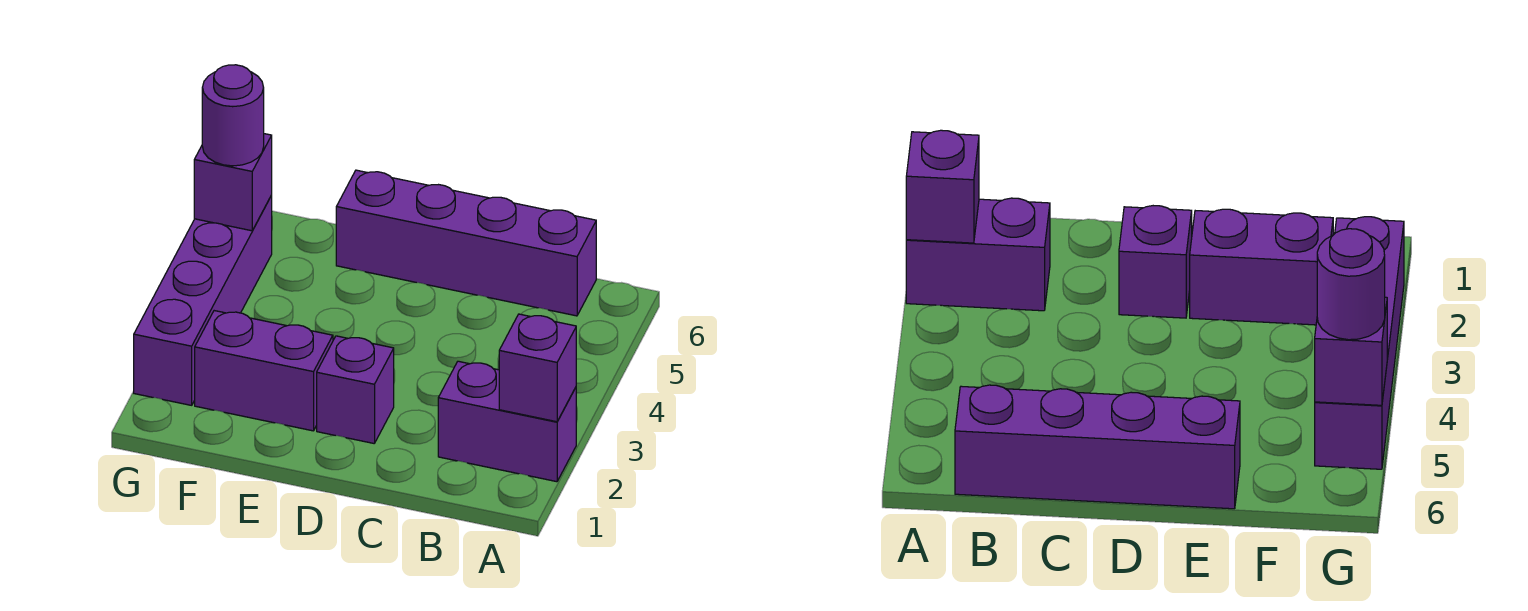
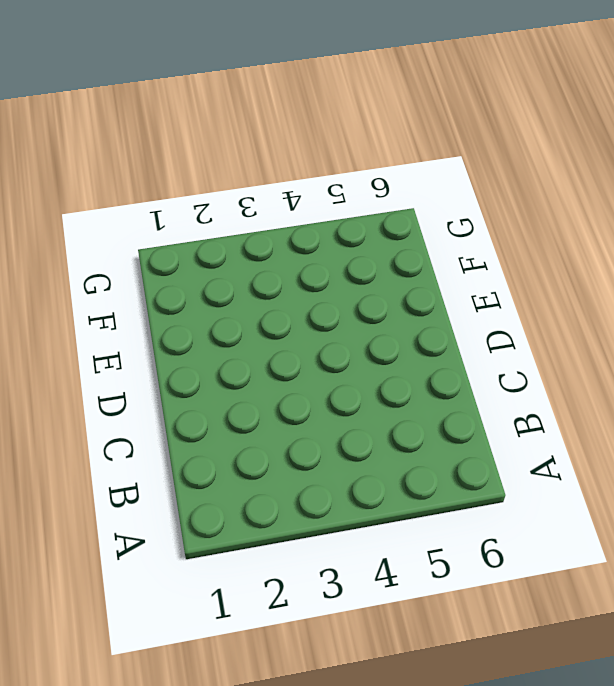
none -> purple brick A2:B2 level 1
none -> purple brick B6:E6 level 1

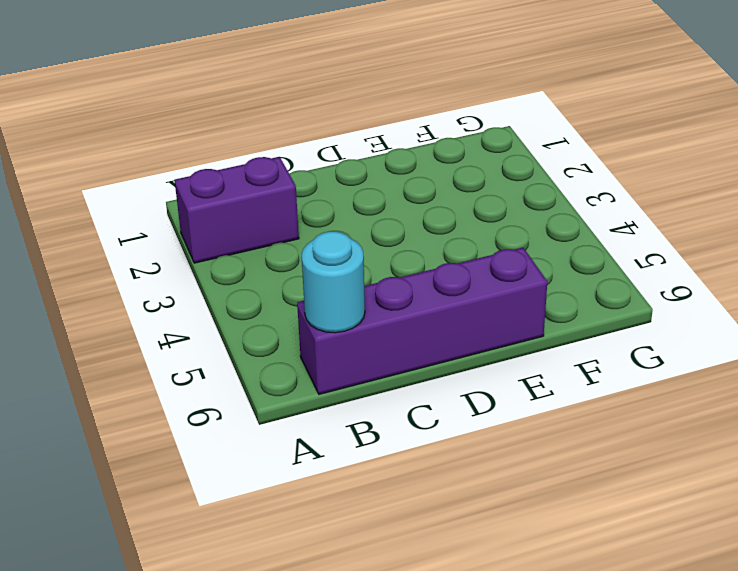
cyan round brick B6 level 2 -> none
none -> purple brick D2 level 1
none -> purple brick E2:F2 level 1

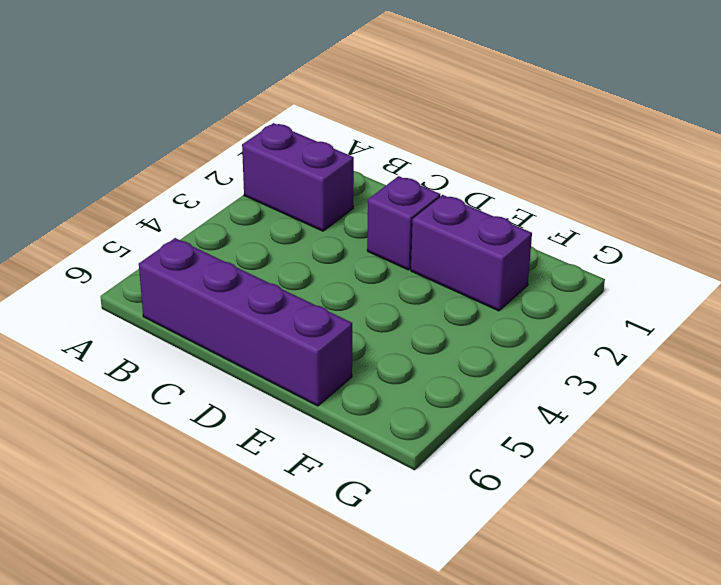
none -> purple brick G2:G5 level 1
none -> purple brick A2 level 2

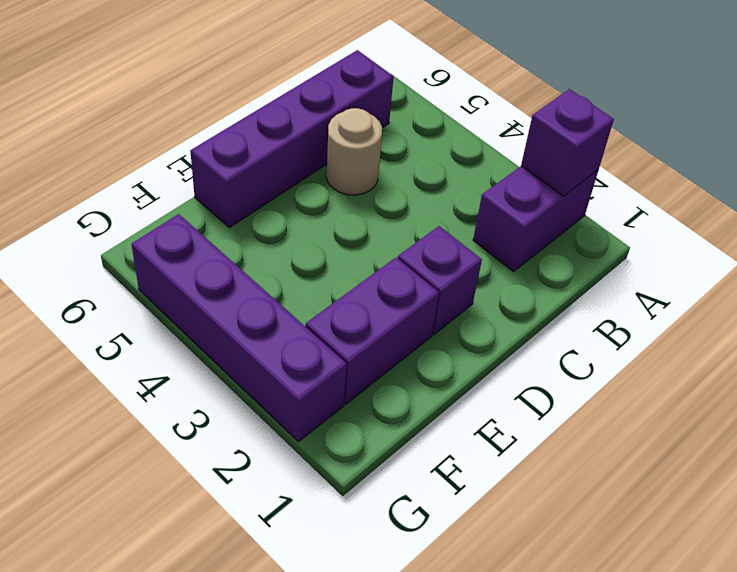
tan round brick C5 level 1 -> none
none -> purple brick G5 level 2
none -> purple round brick G5 level 3

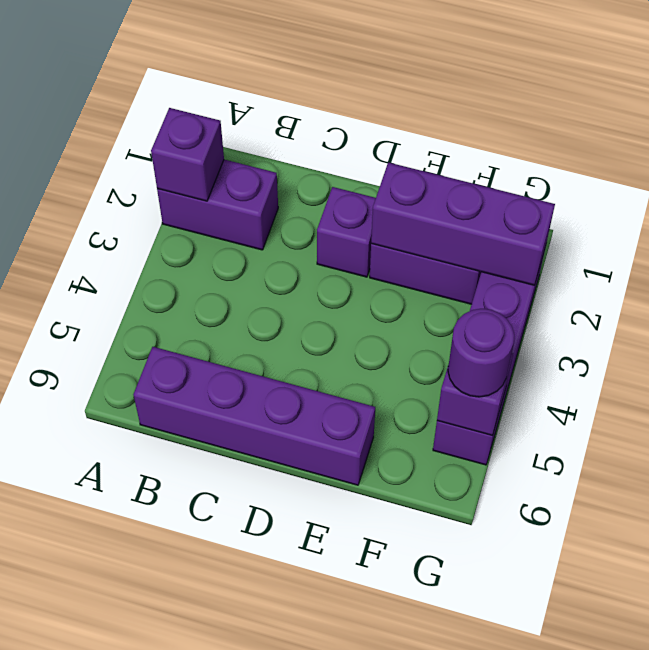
purple brick E2:G2 level 2 -> none

